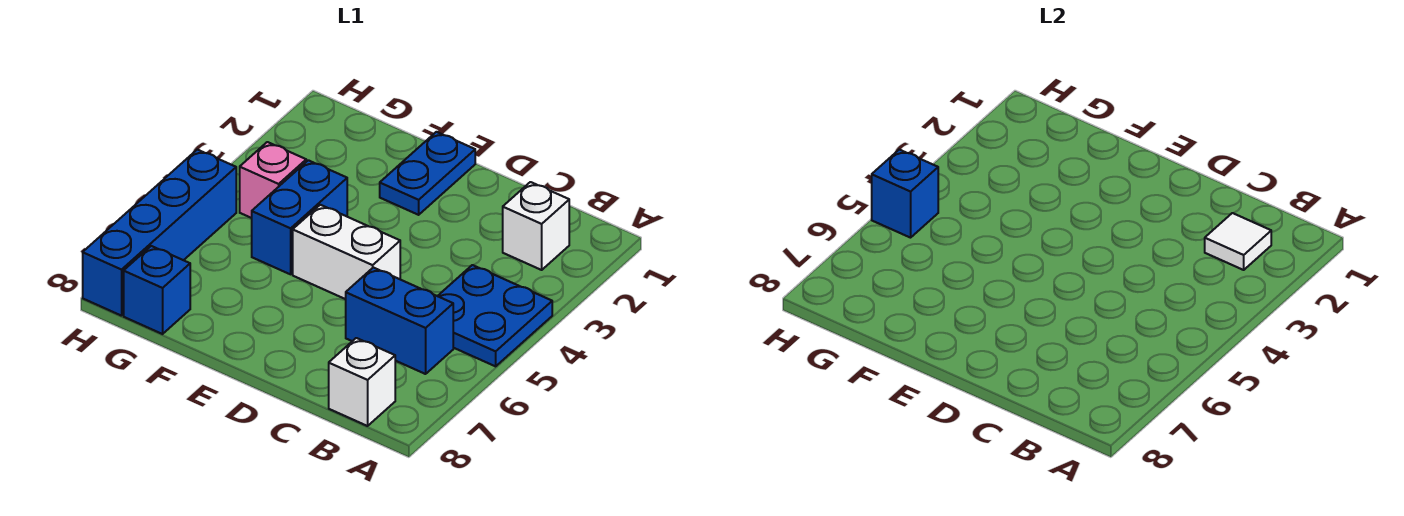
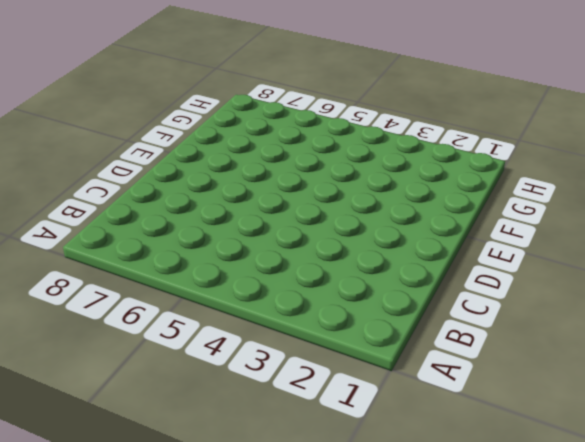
none -> blue plate A4:B5 level 1
none -> white brick B2 level 1
none -> blue brick B6:C6 level 1

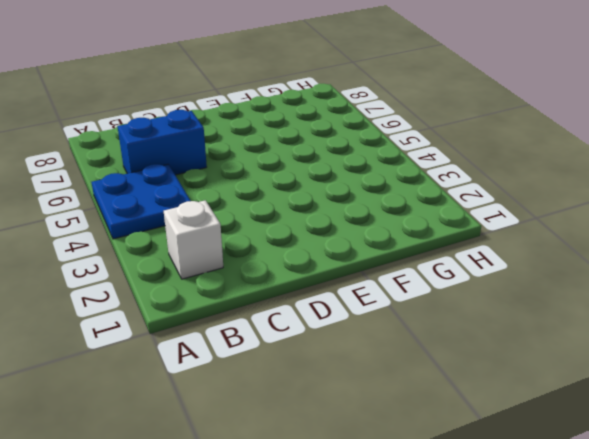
none -> white brick B8 level 1
none -> white brick D5:E5 level 1
none -> blue plate E1:E2 level 1

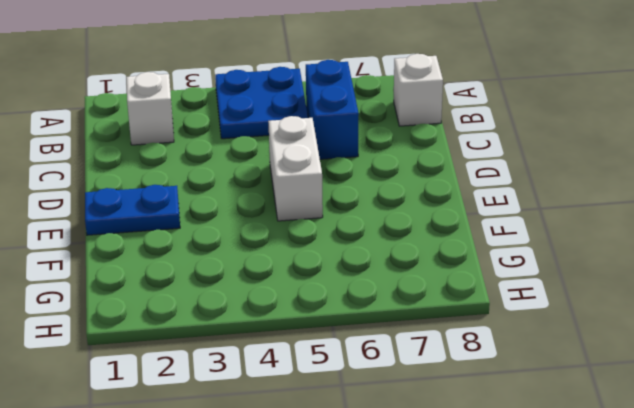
none -> blue brick F4:F5 level 1
none -> pink brick G4 level 1
none -> blue brick G8 level 1

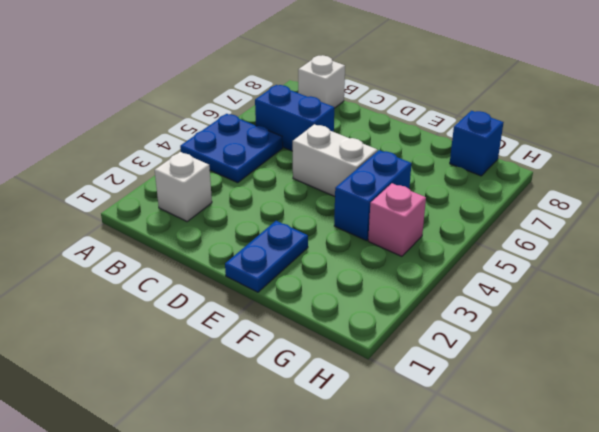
none -> blue brick H5:H8 level 1
none -> white tile B2 level 2
none -> blue brick H5 level 2

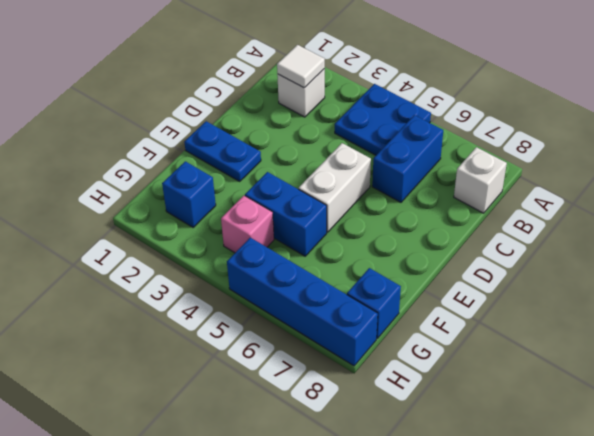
blue brick G2 level 1 -> blue brick H5 level 2

